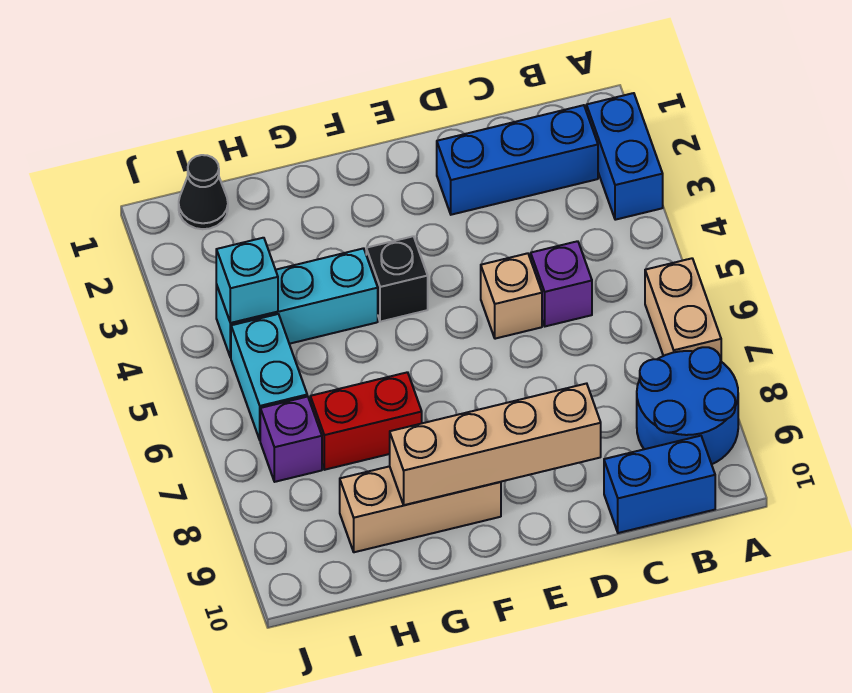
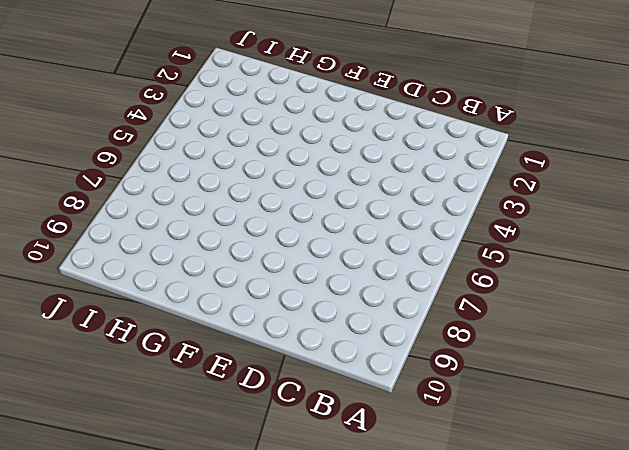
none -> blue brick A2:A3 level 1
none -> tan brick A6:A7 level 1
none -> blue round brick A8:B9 level 1

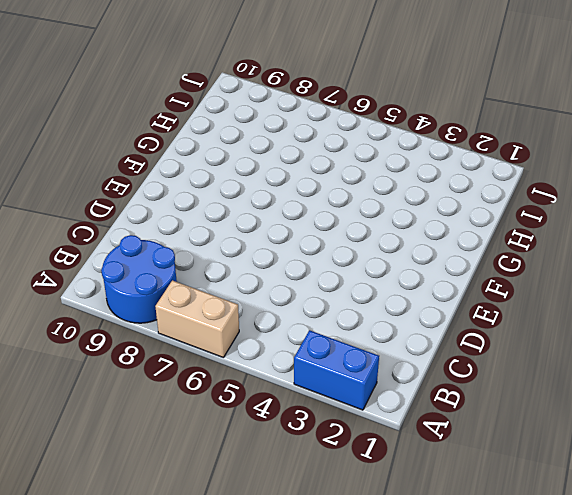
none -> blue brick B2:D2 level 1
none -> blue brick B10:C10 level 1
none -> purple brick C5 level 1

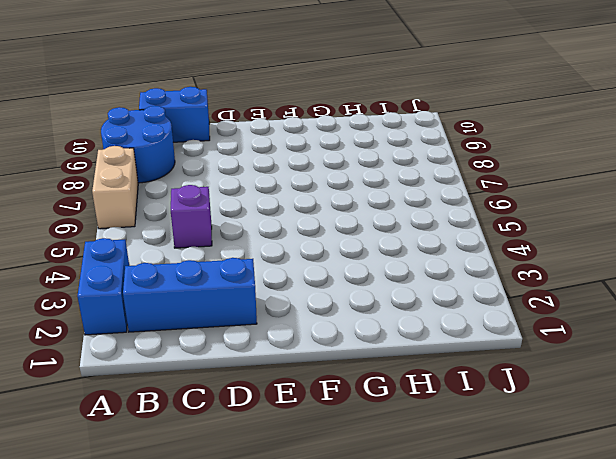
none -> tan brick D5 level 1
none -> black brick F4 level 1
none -> tan brick F9:H9 level 1

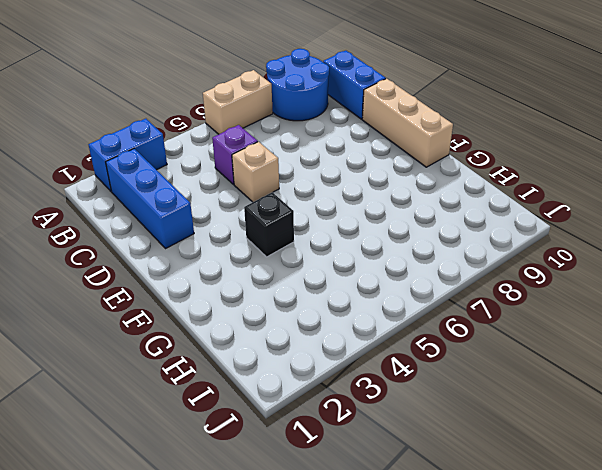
tan brick D10:F10 level 1 -> tan brick F9:H9 level 1
none -> cyan brick G4:I4 level 1
none -> red brick G7:H7 level 1
none -> black cone I1 level 1

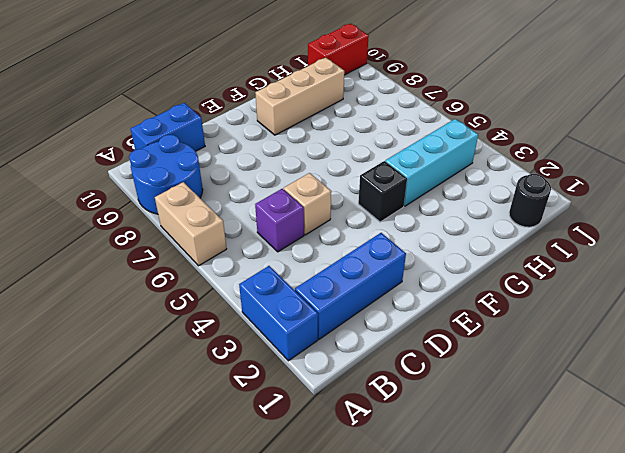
black round brick I1 level 1 -> black cone I1 level 1
red brick I10:J10 level 1 -> red brick G7:H7 level 1
none -> cyan brick I5:I6 level 1
none -> purple brick I7 level 1
none -> tan brick D9:G9 level 2

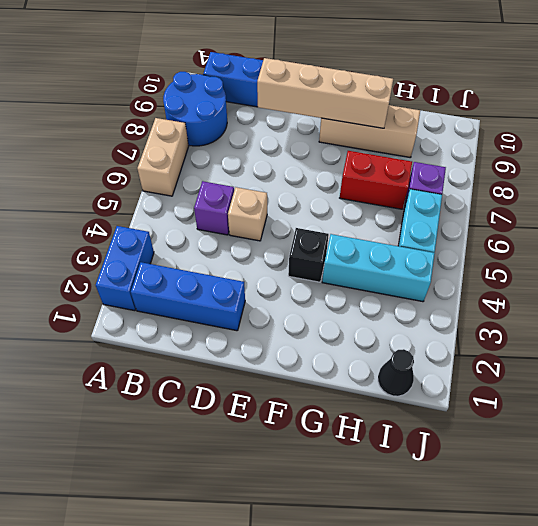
none -> cyan brick I4 level 2

